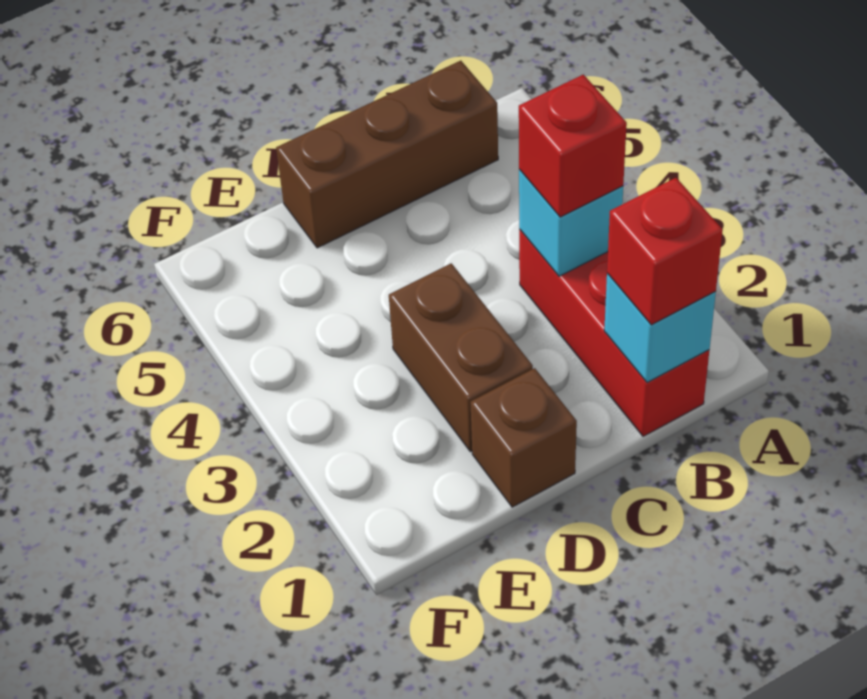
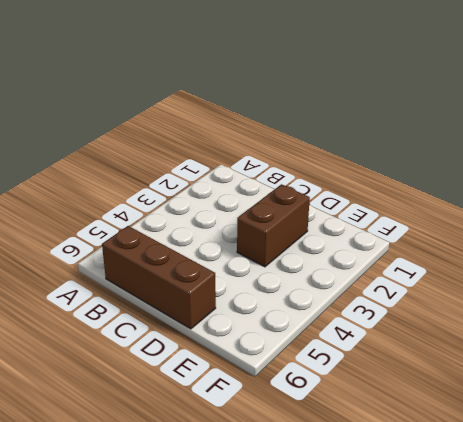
none -> red brick B1:B3 level 1
none -> brown brick D1 level 1

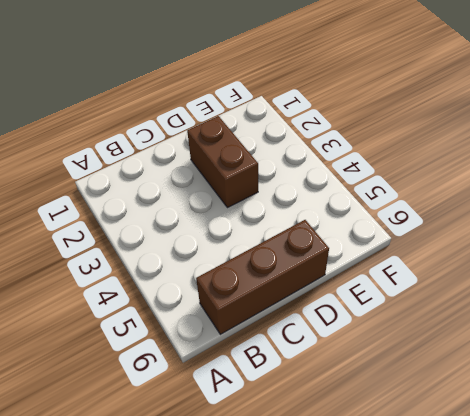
none -> red brick B1:B3 level 1
none -> brown brick D1 level 1

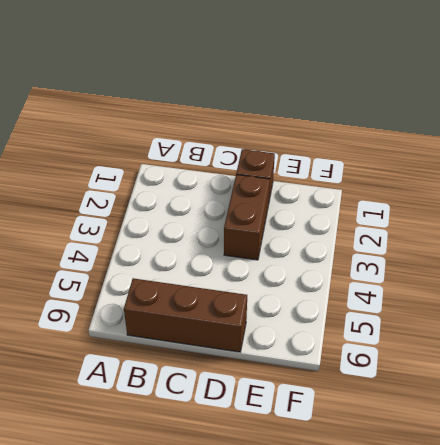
none -> red brick B1:B3 level 1
none -> cyan brick B1 level 2

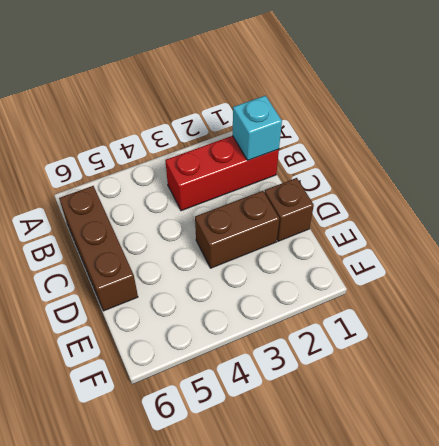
none -> cyan brick B3 level 2
none -> red brick B1 level 3

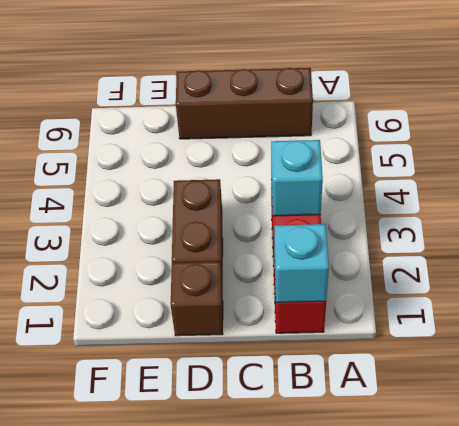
none -> red brick B1 level 3
none -> red brick B3 level 3

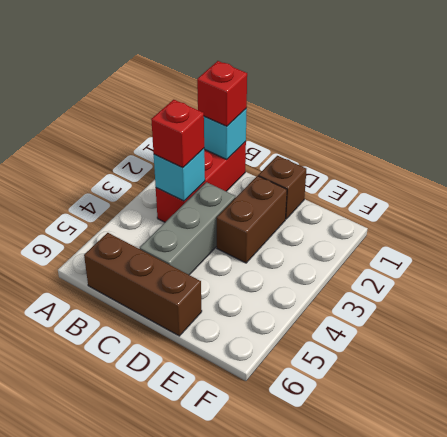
grey brick C3:C5 level 1 -> none

